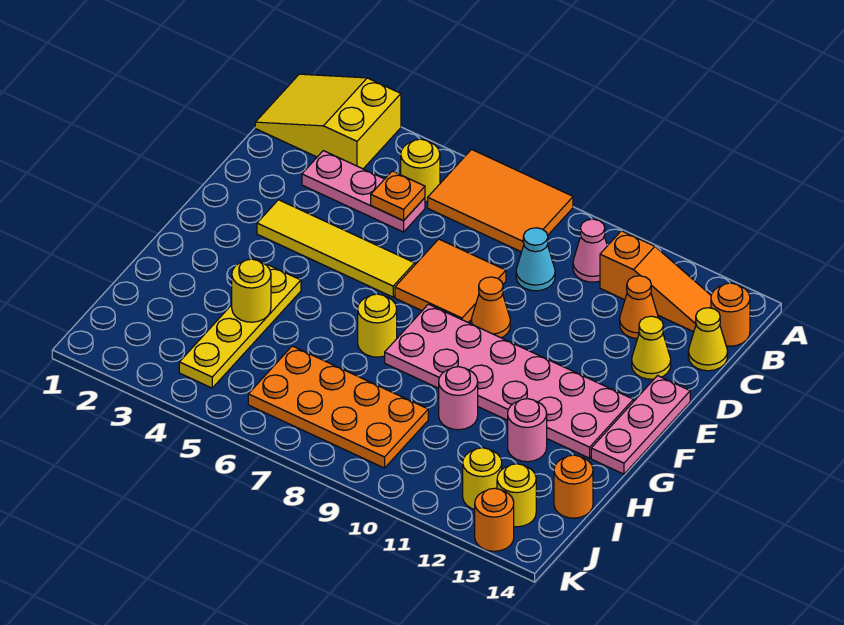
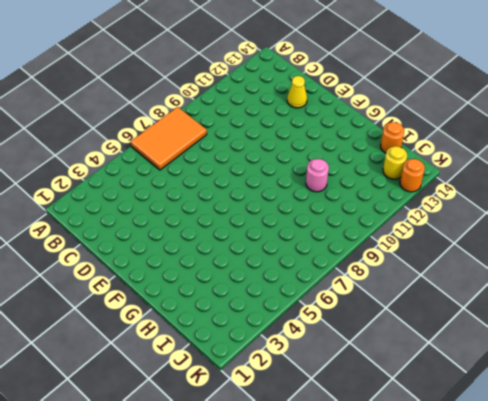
none -> yellow slope A1:B3 level 1 top 3
none -> yellow round brick B5 level 1
none -> pink cone B10 level 1

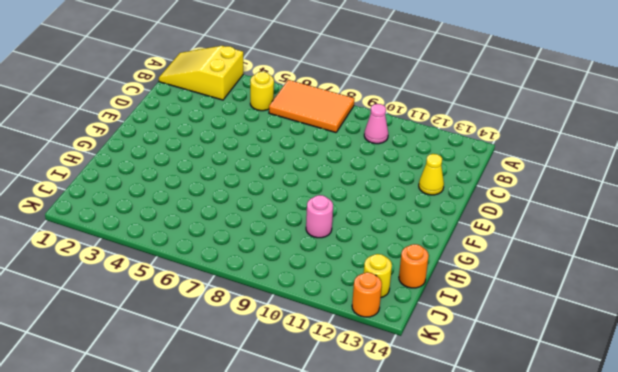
none -> orange slope B11:B13 level 1 top 11
none -> orange round brick B14 level 1
none -> pink plate C3:C5 level 1

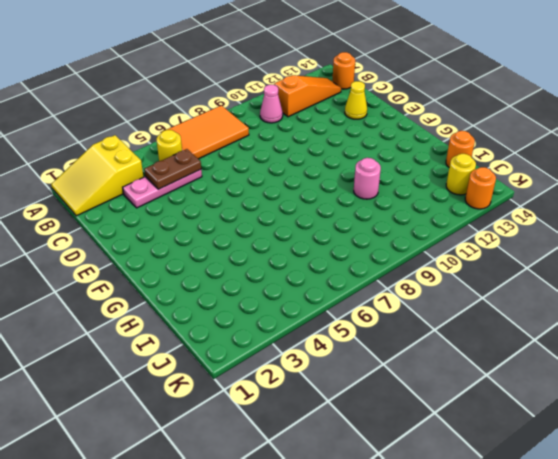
brown plate C4:C5 level 2 -> orange plate C5 level 2
none -> cyan cone C9 level 1
none -> orange cone C12 level 1
none -> yellow cone C14 level 1

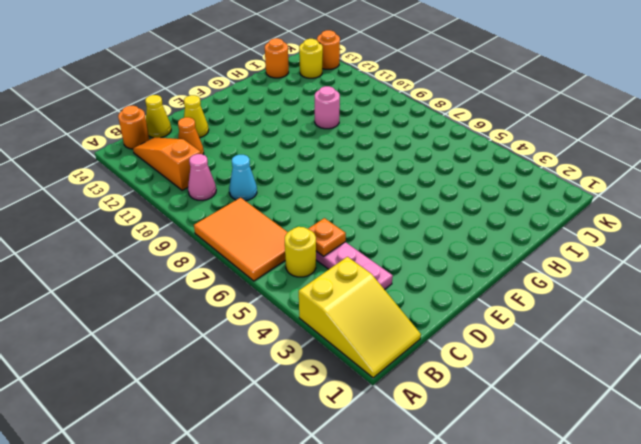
none -> orange tile D7:E8 level 1
none -> yellow tile E3:E6 level 1
none -> orange cone E9 level 1

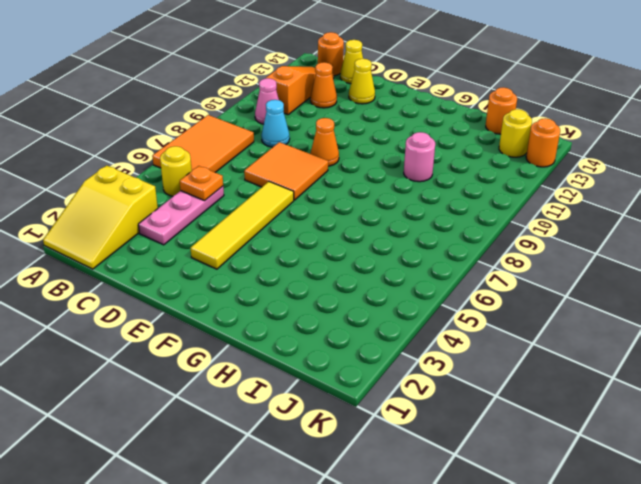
none -> pink plate E14:G14 level 1
none -> pink plate F8:G13 level 1
none -> yellow plate G4:J4 level 1

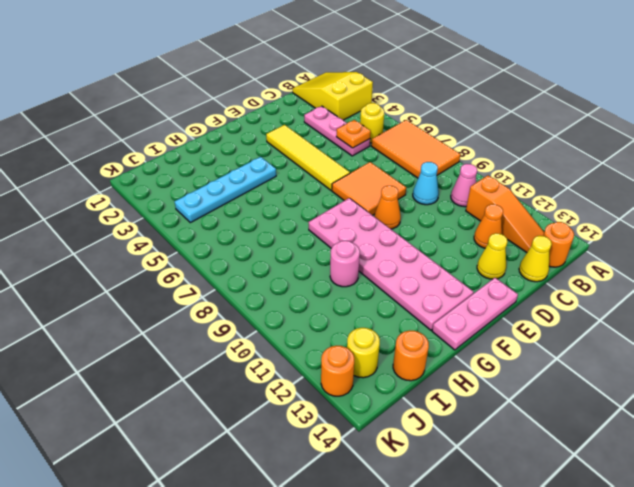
cyan plate G4:J4 level 1 -> yellow plate G4:J4 level 1
none -> yellow round brick G7 level 1
none -> pink round brick H12 level 1
none -> orange plate I6:J9 level 1

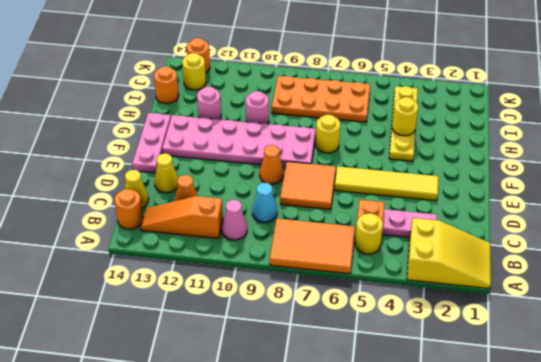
none -> yellow round brick J12 level 1

